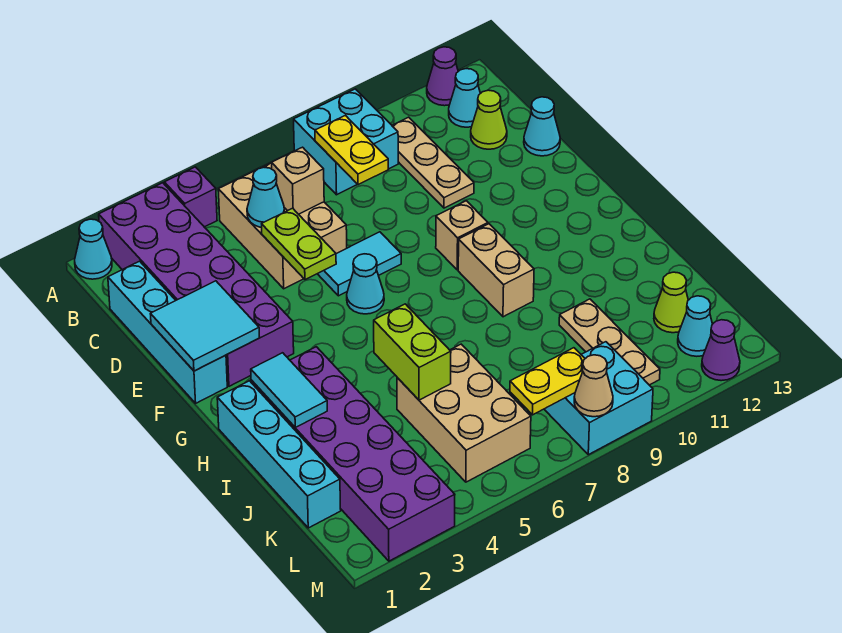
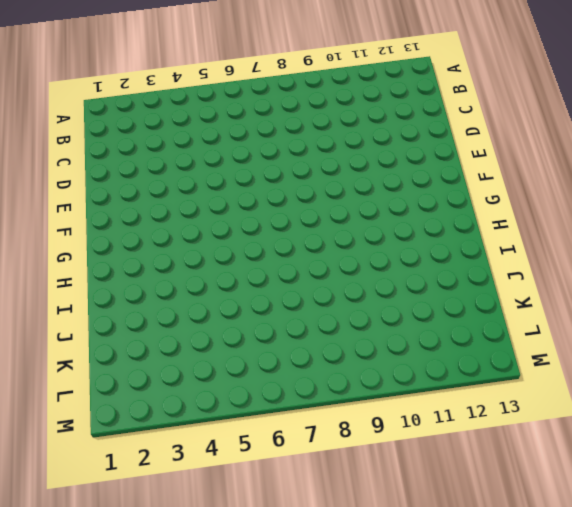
none -> cyan cone A1 level 1
none -> purple brick A2:F3 level 1
none -> purple brick A4 level 1
none -> cyan brick A8:B9 level 1

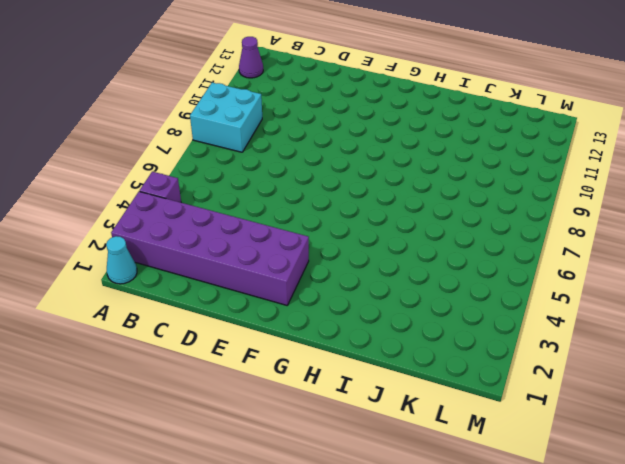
none -> tan brick B5:D6 level 1
none -> tan plate B10:D10 level 1
none -> cyan cone B12 level 1
none -> cyan brick C1:F1 level 1

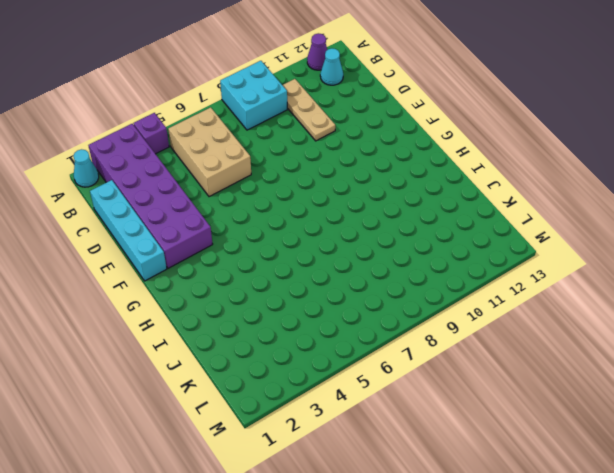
none -> lime cone C12 level 1
none -> cyan cone D13 level 1
none -> cyan tile E6:E7 level 1
none -> cyan cone F6 level 1

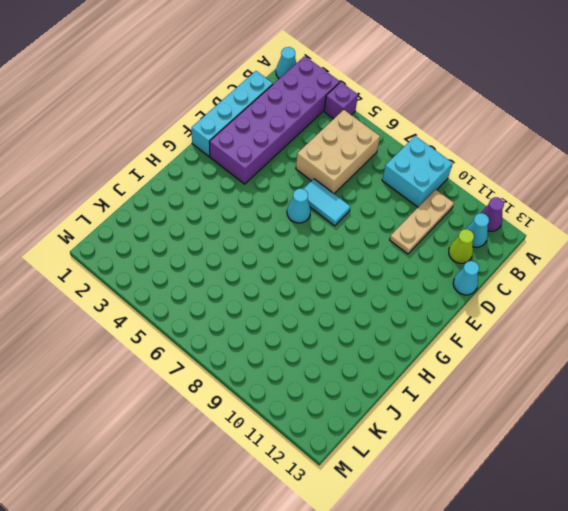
none -> tan brick F9 level 1
none -> tan brick G9:H9 level 1
none -> cyan brick H1:K1 level 1
none -> purple brick H2:M3 level 1

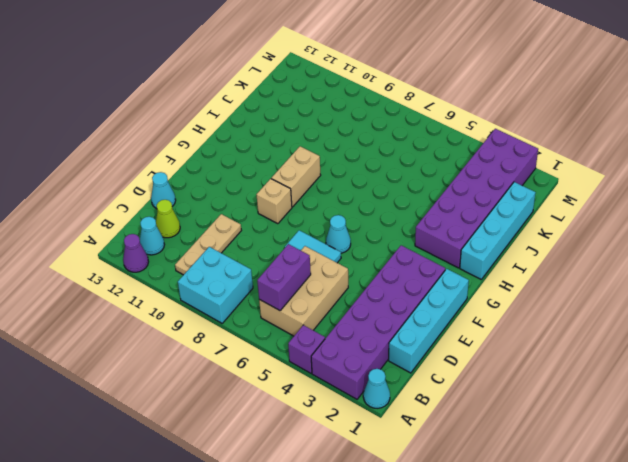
purple brick B6:C6 level 2 -> tan brick C6 level 2
none -> tan brick J5:L6 level 1
none -> tan plate J10:L10 level 1
none -> lime cone K12 level 1
none -> cyan brick L8:M9 level 1

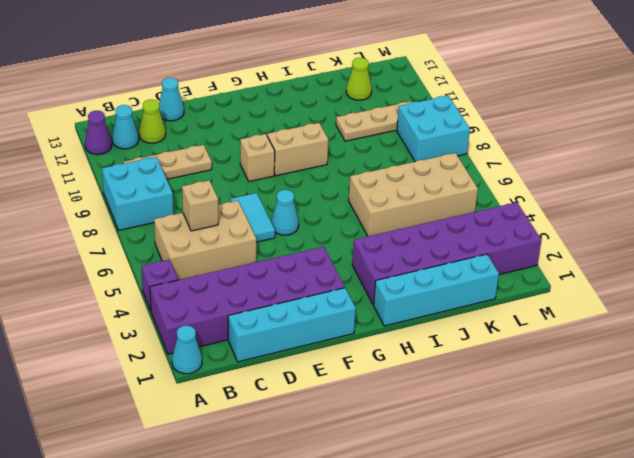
tan brick I5:L6 level 1 -> tan brick J5:L6 level 1
none -> cyan cone L12 level 1
none -> purple cone M12 level 1
none -> yellow plate B8:C8 level 2
none -> cyan cone C5 level 2

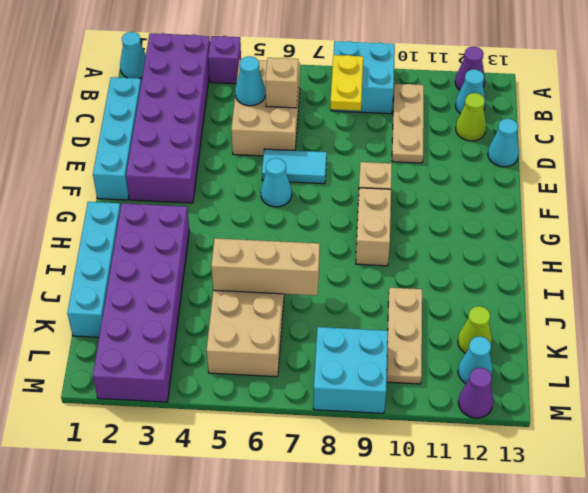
tan brick J5:J7 level 2 -> lime brick I5:J5 level 2
none -> lime plate D5:E5 level 2
none -> cyan tile E1:F2 level 2
none -> cyan tile H2:I2 level 2
none -> yellow plate L7:L8 level 2

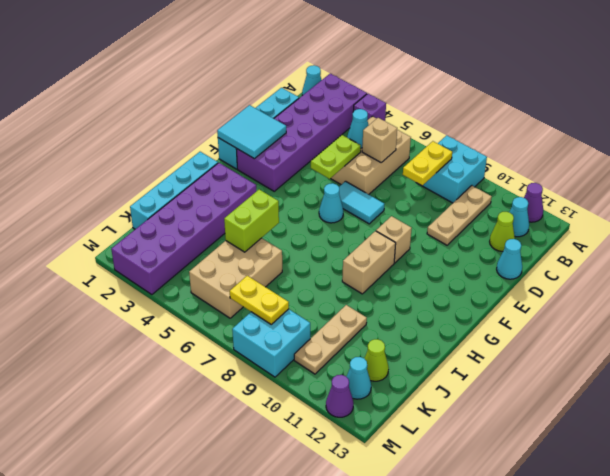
none -> cyan tile H2:I2 level 2
none -> tan cone M8 level 2

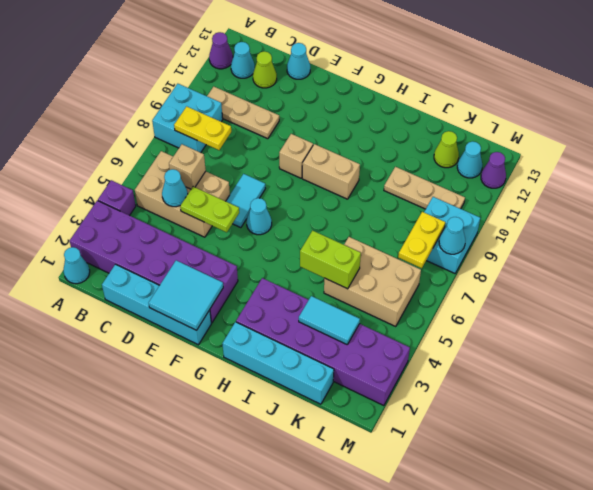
cyan tile J3:K3 level 2 -> cyan tile H2:I2 level 2
cyan cone M8 level 2 -> tan cone M8 level 2

